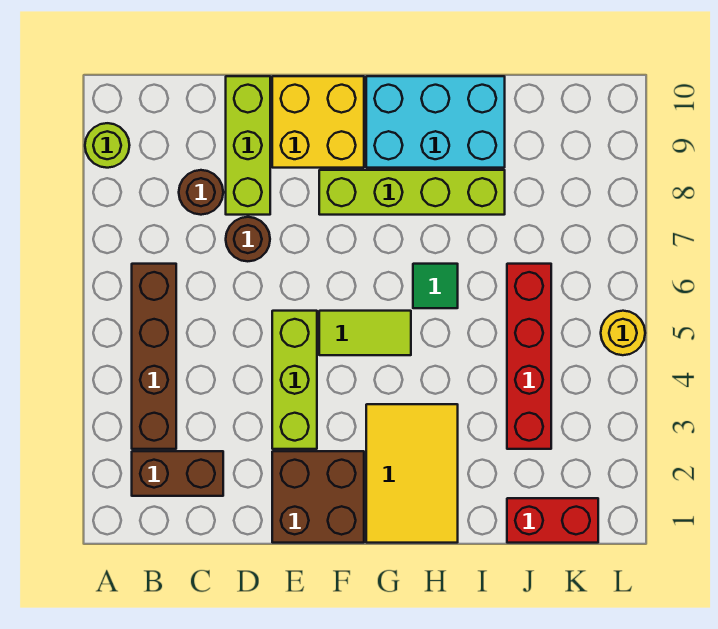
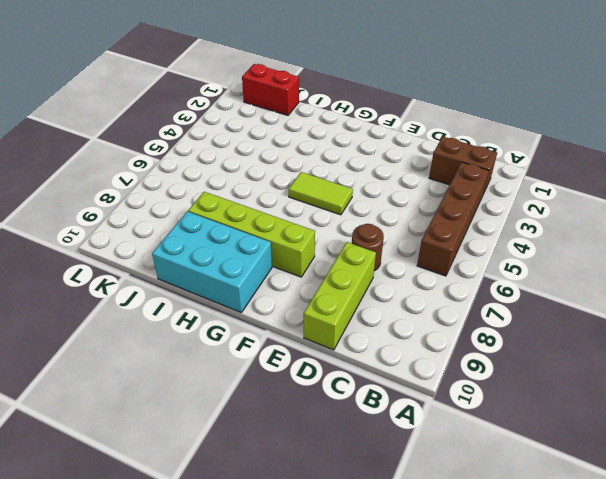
none -> lime round brick A9 level 1
none -> brown round brick C8 level 1
none -> brown brick E1:F2 level 1

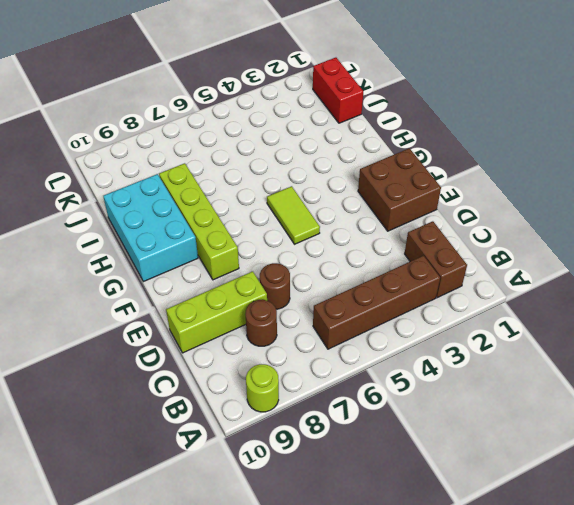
none -> lime brick E3:E5 level 1
none -> yellow brick E9:F10 level 1
none -> yellow tile G1:H3 level 1

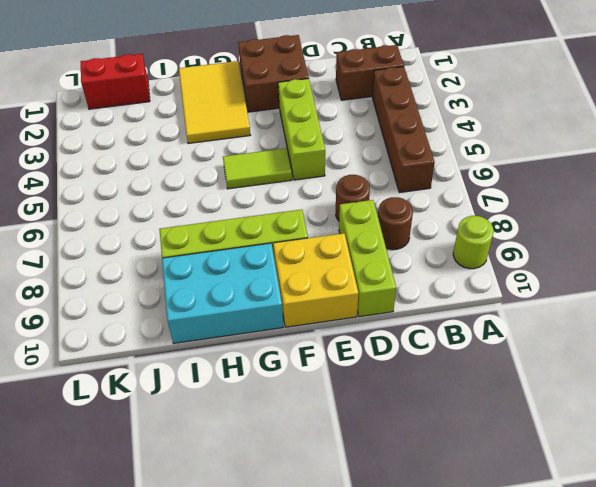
none -> green tile H6 level 1
none -> red brick J3:J6 level 1
none -> yellow round brick L5 level 1

